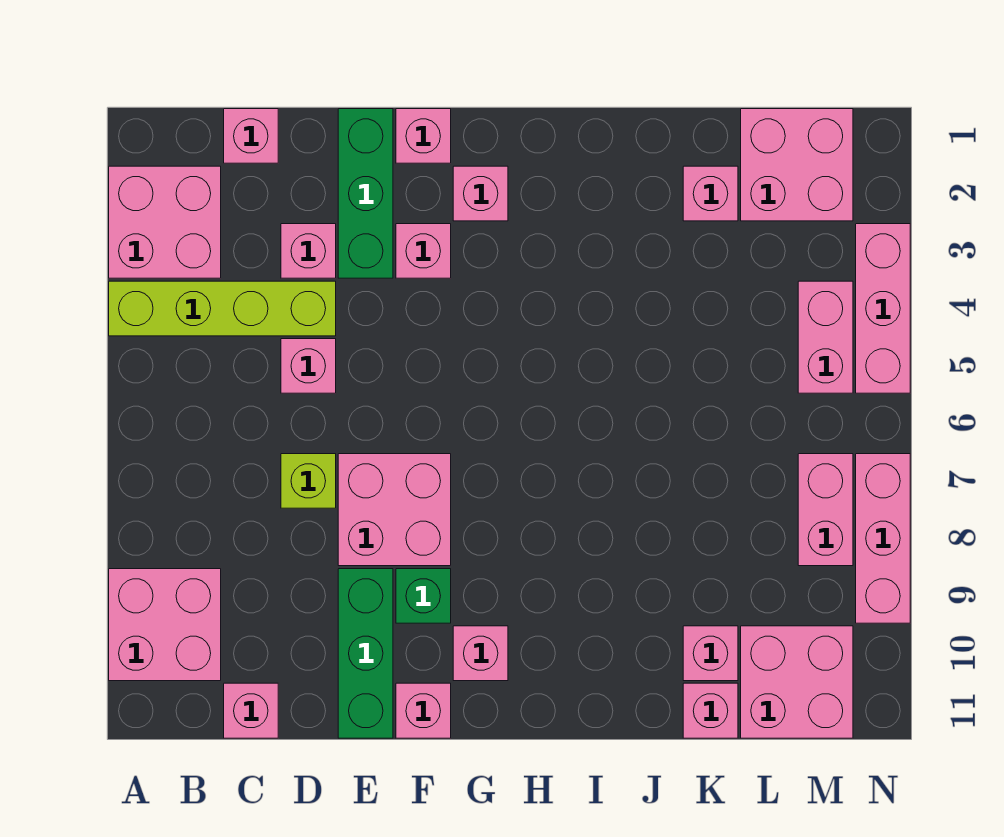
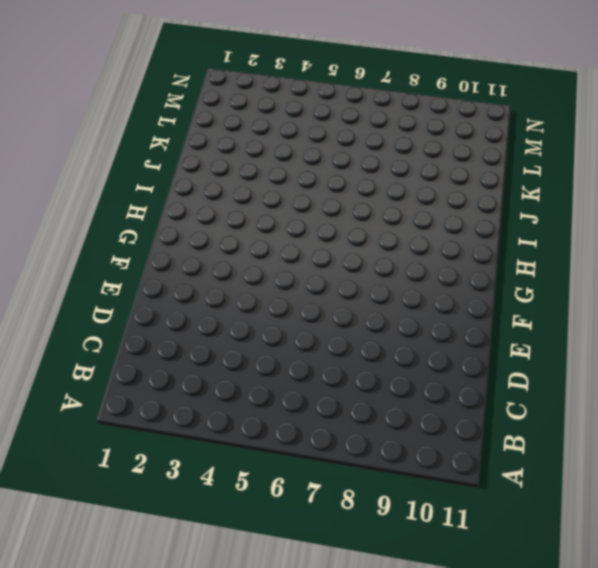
none -> pink brick A2:B3 level 1
none -> lime brick A4:D4 level 1
none -> pink brick A9:B10 level 1

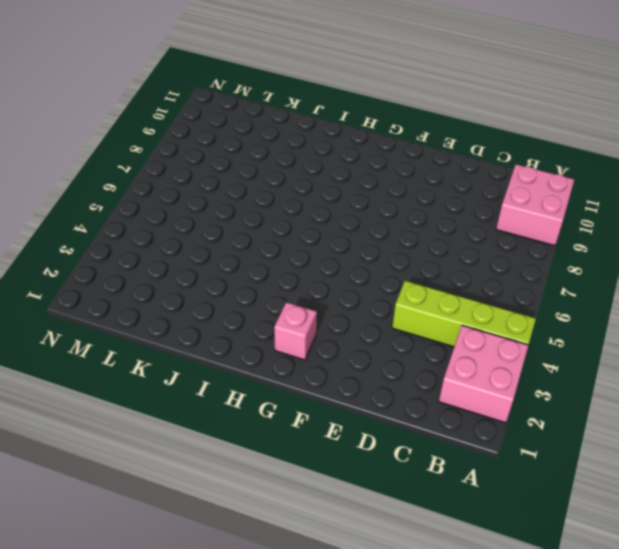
none -> pink brick C1 level 1
none -> pink brick C11 level 1
none -> pink brick D3 level 1

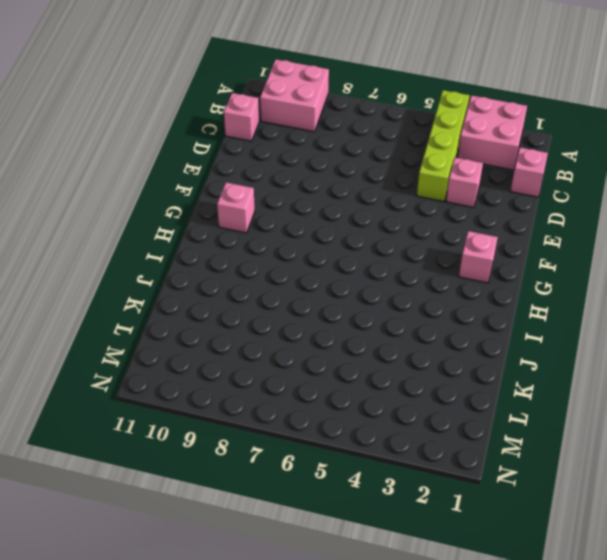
none -> pink brick D5 level 1
none -> lime brick D7 level 1
none -> green brick E1:E3 level 1

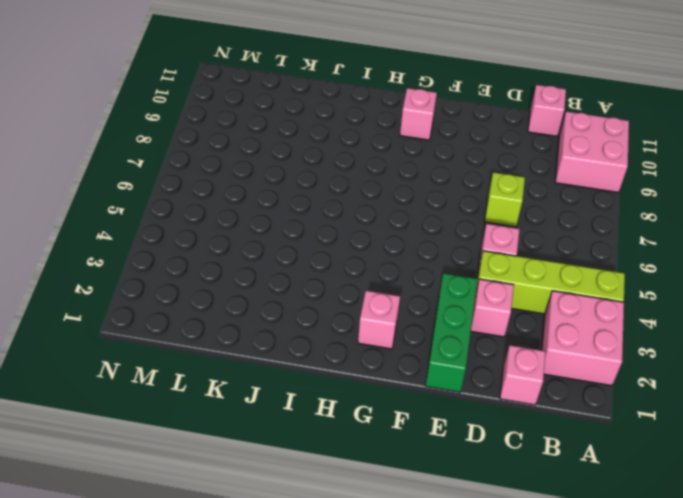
none -> pink brick E7:F8 level 1
none -> green brick E9:E11 level 1
none -> pink brick F1 level 1

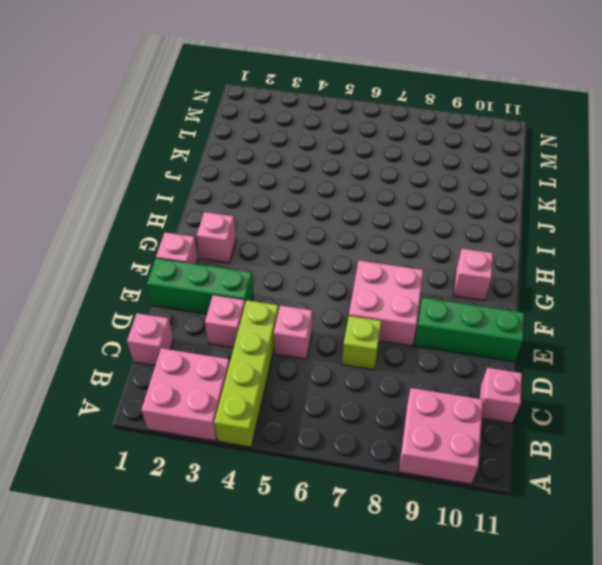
none -> pink brick F3 level 1
none -> green brick F9 level 1
none -> pink brick F11 level 1

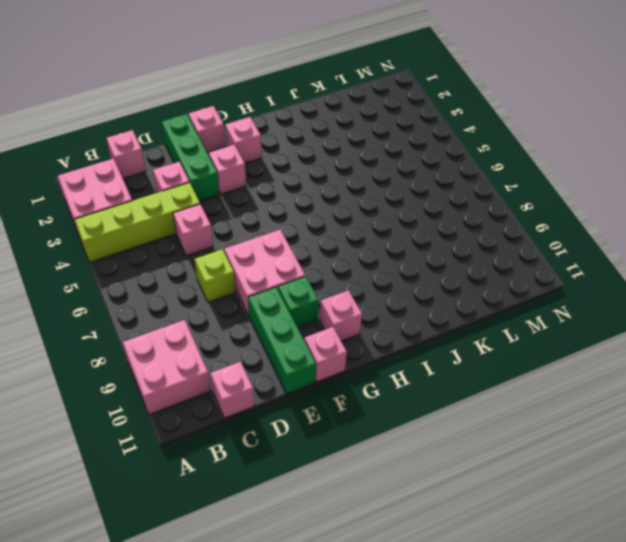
none -> pink brick K2 level 1
none -> pink brick K10 level 1
none -> pink brick K11 level 1

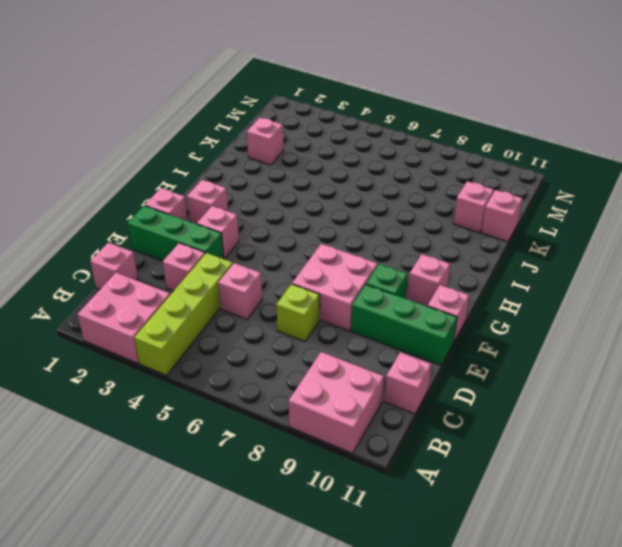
none -> pink brick L1:M2 level 1
none -> pink brick L10:M11 level 1
none -> pink brick M4:M5 level 1

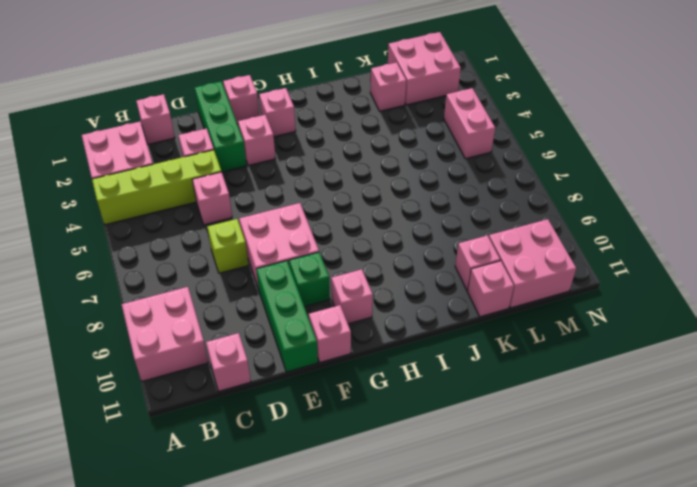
none -> pink brick M7:M8 level 1
none -> pink brick N3:N5 level 1
none -> pink brick N7:N9 level 1

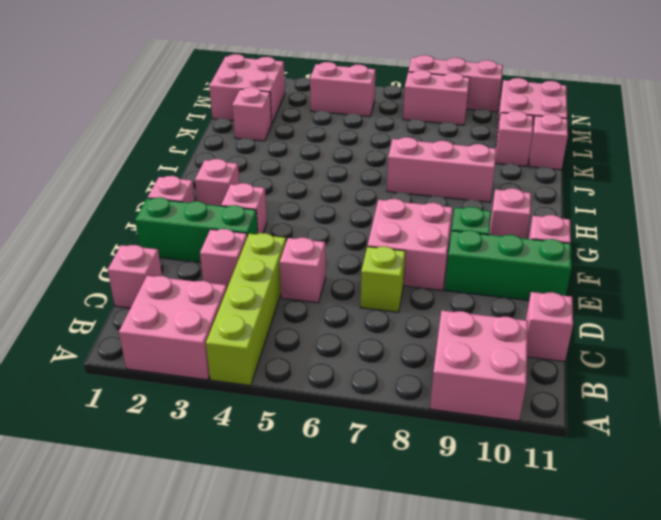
pink brick I7:I9 level 1 -> pink brick N3:N5 level 1

